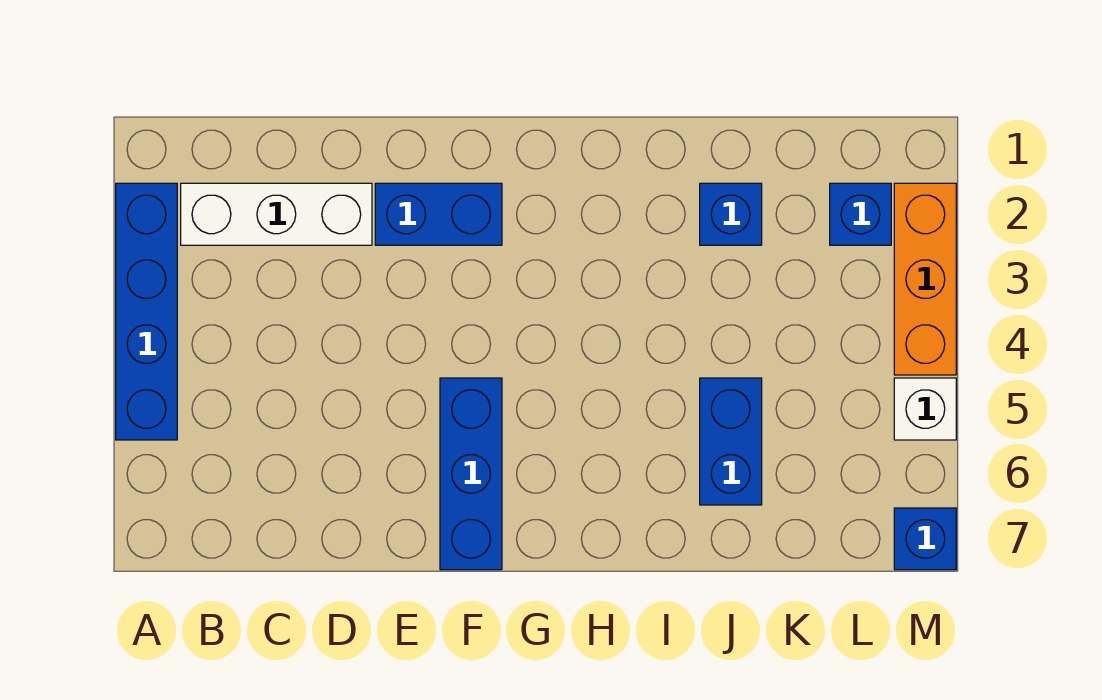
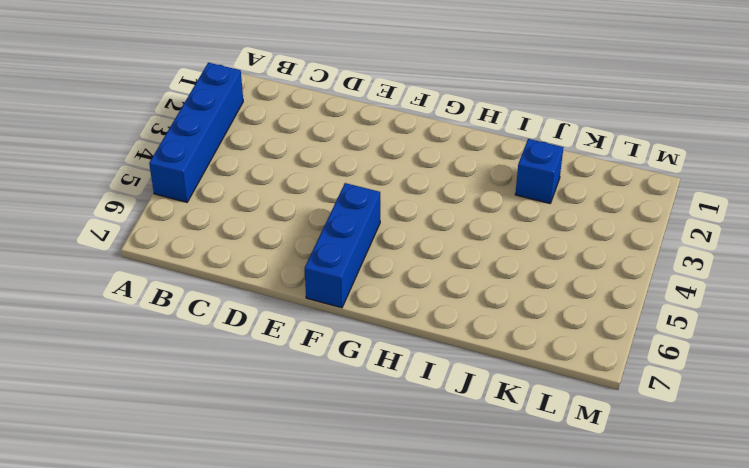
none -> white brick B2:D2 level 1
none -> blue brick E2:F2 level 1

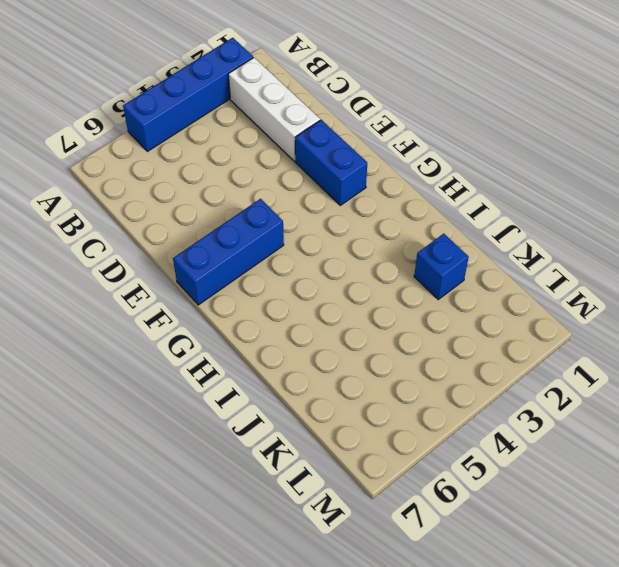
none -> blue brick J5:J6 level 1
none -> blue brick L2 level 1

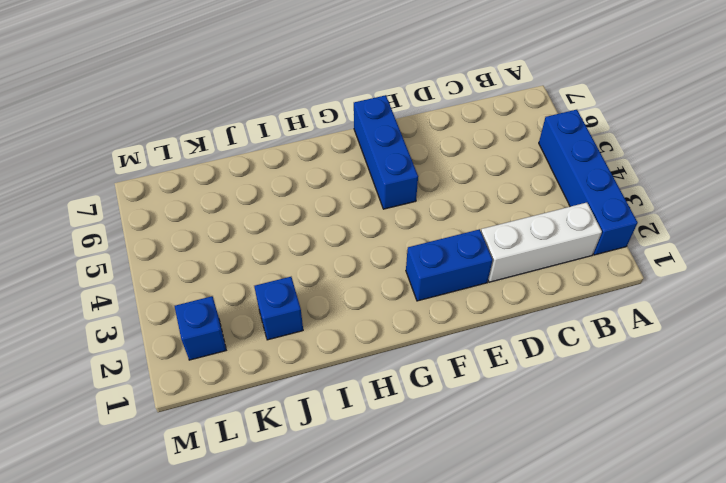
none -> blue brick J5:J6 level 1
none -> orange brick M2:M4 level 1

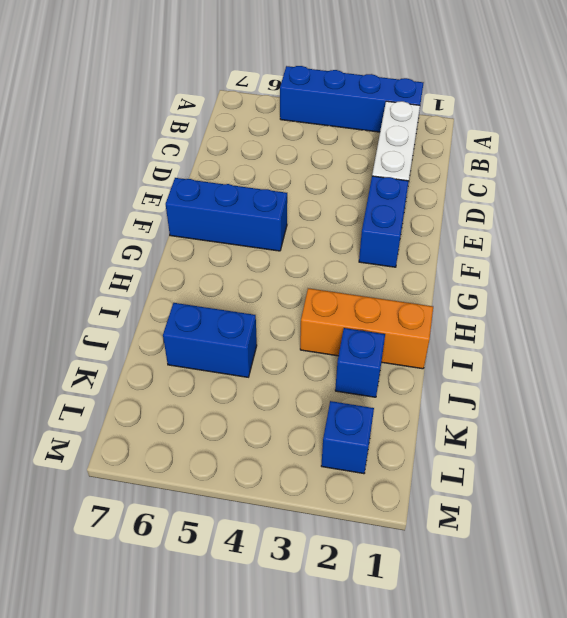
orange brick I1:I3 level 1 -> orange brick M2:M4 level 1
none -> white brick M5 level 1
none -> blue brick M7 level 1

